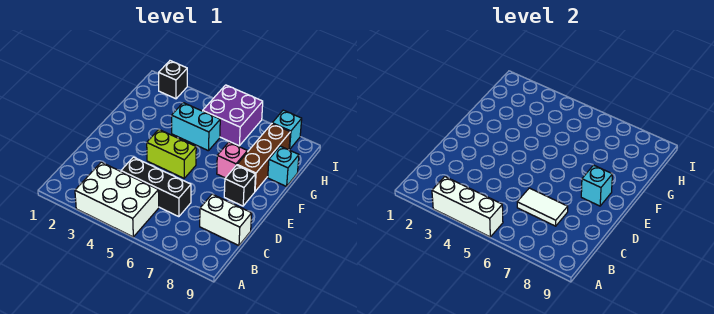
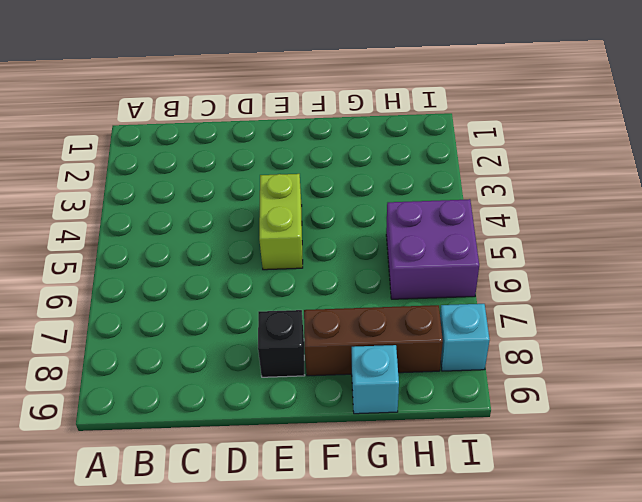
none -> white brick A3:B5 level 1
none -> black brick C4:C6 level 1
none -> white brick C8:C9 level 1

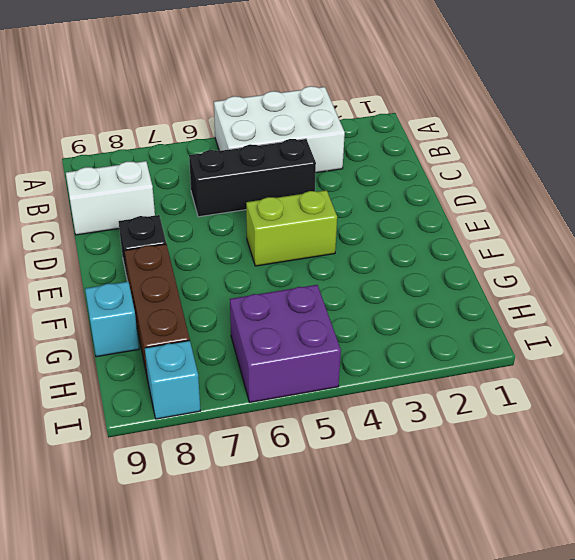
none -> pink brick F7 level 1
none -> cyan brick G4:G5 level 1
none -> black brick I2 level 1

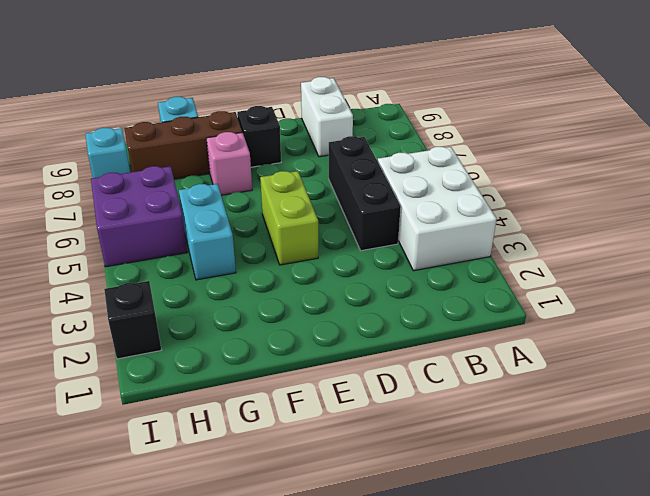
none -> white brick A3:A5 level 2
none -> white tile C6:C7 level 2
none -> cyan brick E8 level 2

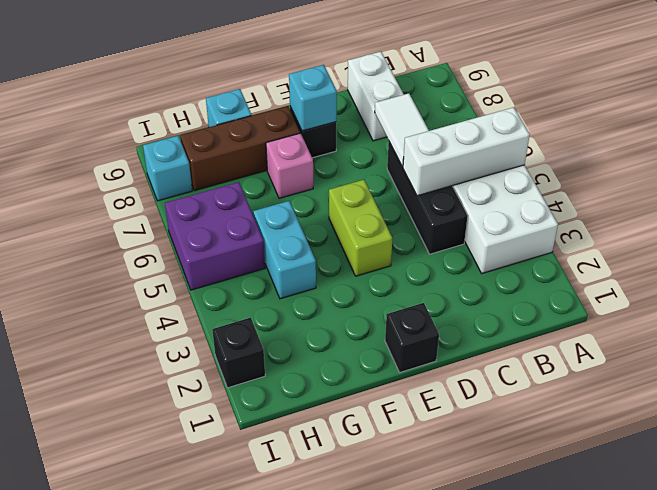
white brick A5:C5 level 2 -> white brick A3:A5 level 2
black brick E1 level 1 -> none

